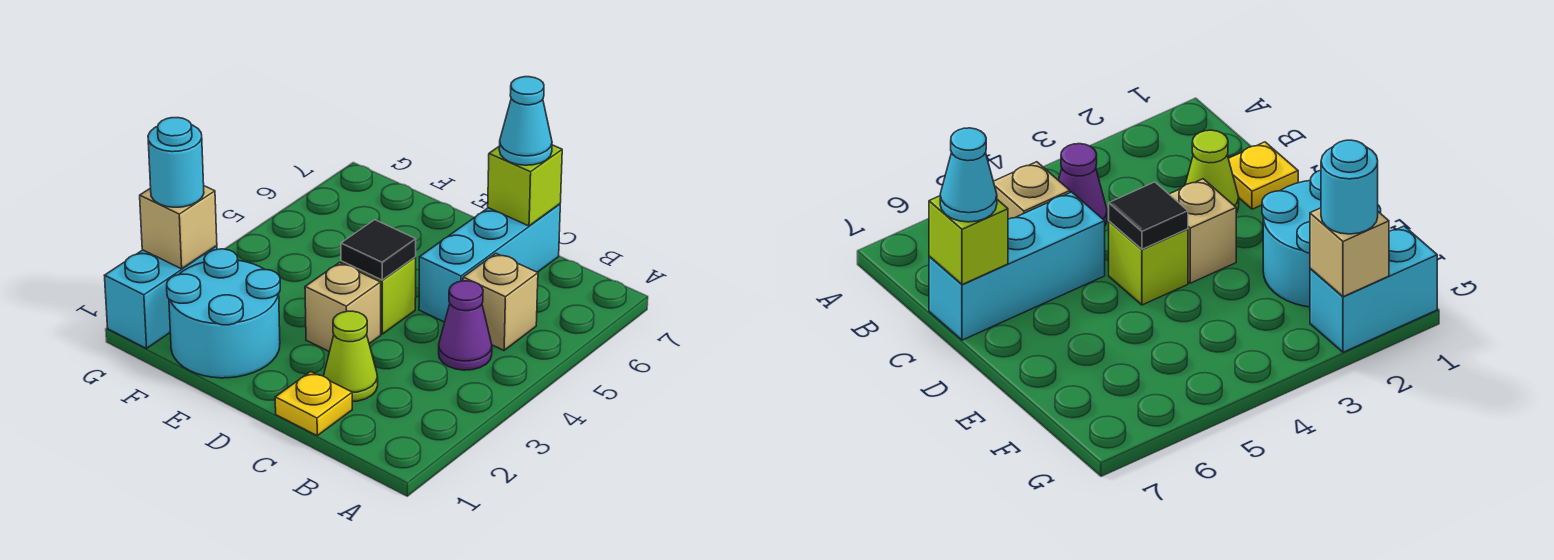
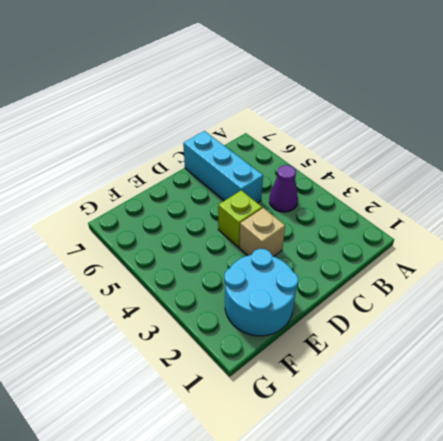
none -> tan brick B5 level 1
none -> yellow plate C1 level 1
none -> lime cone C2 level 1

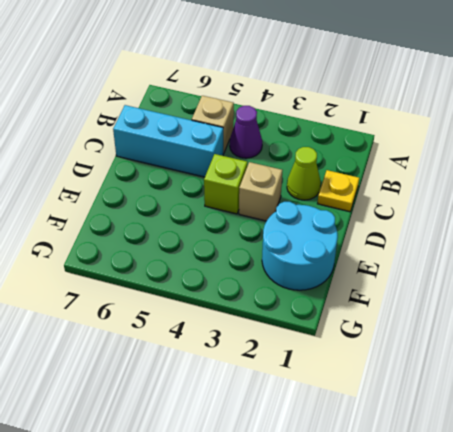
none -> cyan brick G1:G2 level 1
none -> lime brick C7 level 2
none -> black tile D4 level 2

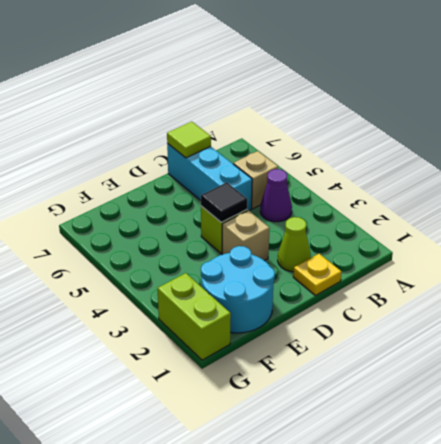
lime tile C7 level 2 -> lime brick C7 level 2
lime brick G1:G2 level 1 -> cyan brick G1:G2 level 1
none -> tan brick G2 level 2
none -> cyan cone C7 level 3
none -> cyan round brick G2 level 3

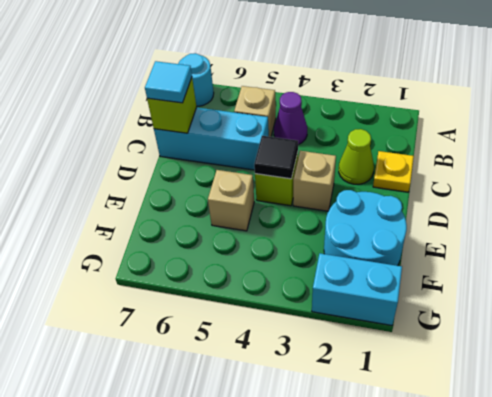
cyan round brick A7 level 1 -> cyan round brick G2 level 3
cyan tile C7 level 3 -> cyan cone C7 level 3
tan brick E5 level 1 -> tan brick G2 level 2

